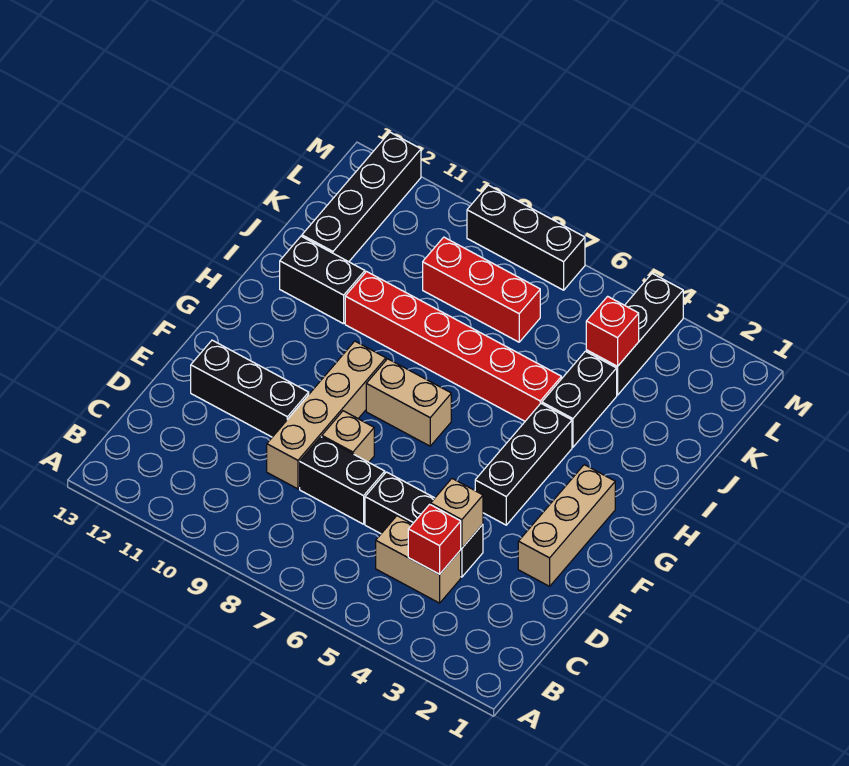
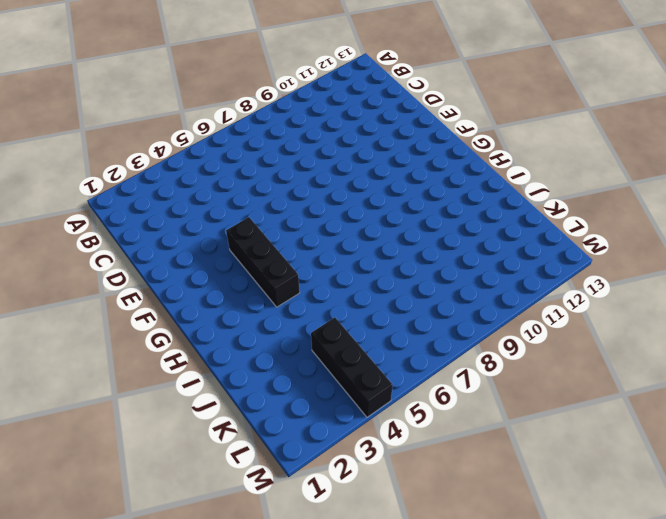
none -> tan brick C4:C5 level 1
none -> black brick D4:D6 level 1
none -> black brick D7:D8 level 1

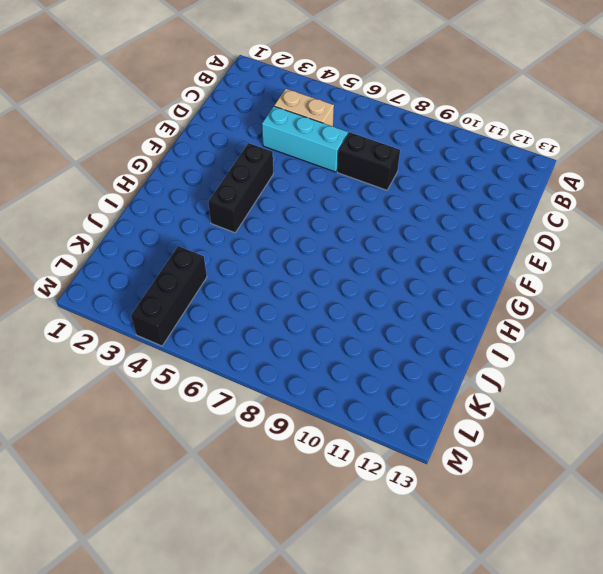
cyan brick D4:D6 level 1 -> black brick D4:D6 level 1
none -> tan brick D9:G9 level 1
none -> tan brick E2:G2 level 1
none -> tan brick E8 level 1

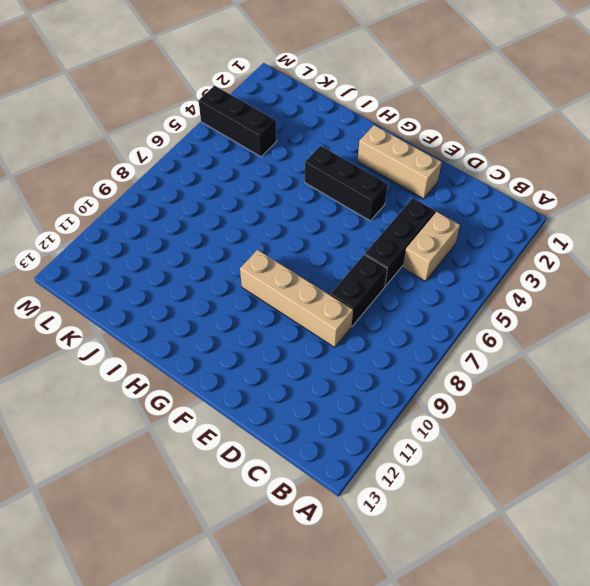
none -> tan brick E8 level 1
none -> black brick E10:E12 level 1
none -> tan brick G7:G8 level 1

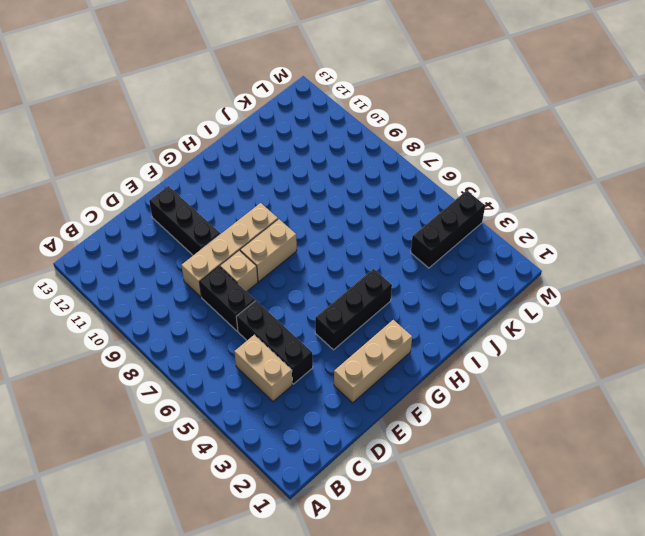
tan brick F8:G8 level 1 -> tan brick G7:G8 level 1
none -> black brick I4:J4 level 1
none -> red brick I5:I10 level 1
none -> black brick I11:I12 level 1

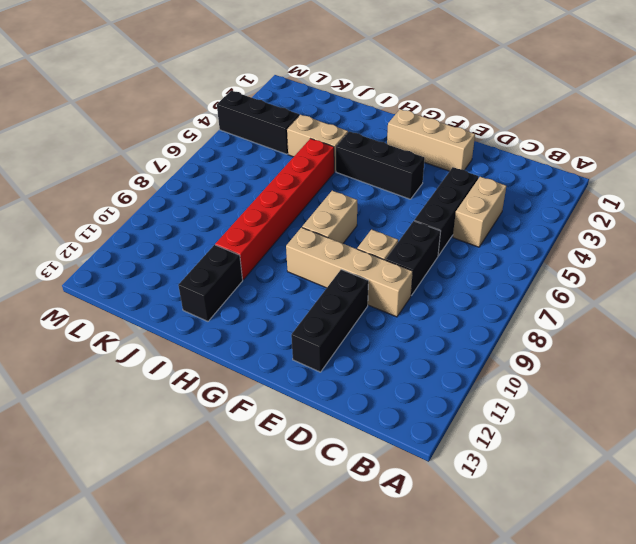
tan brick I4:J4 level 1 -> black brick I4:J4 level 1
none -> black brick J12:M12 level 1
none -> red brick K7:K9 level 1
none -> black brick M7:M9 level 1

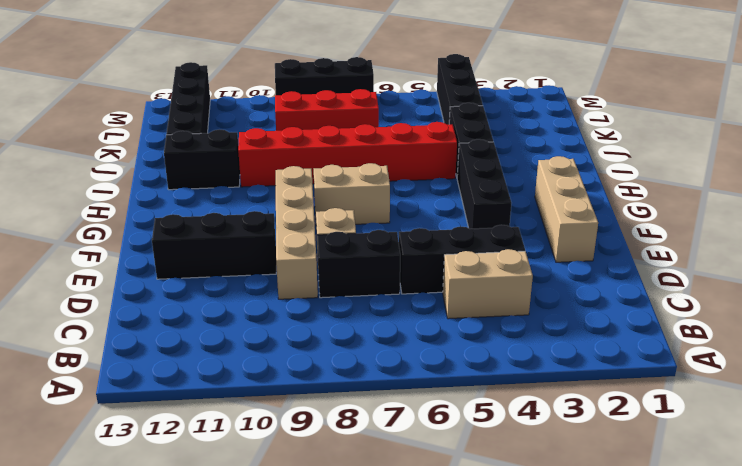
none -> red brick C4 level 2
none -> tan brick D4 level 2
none -> red brick K4 level 2

